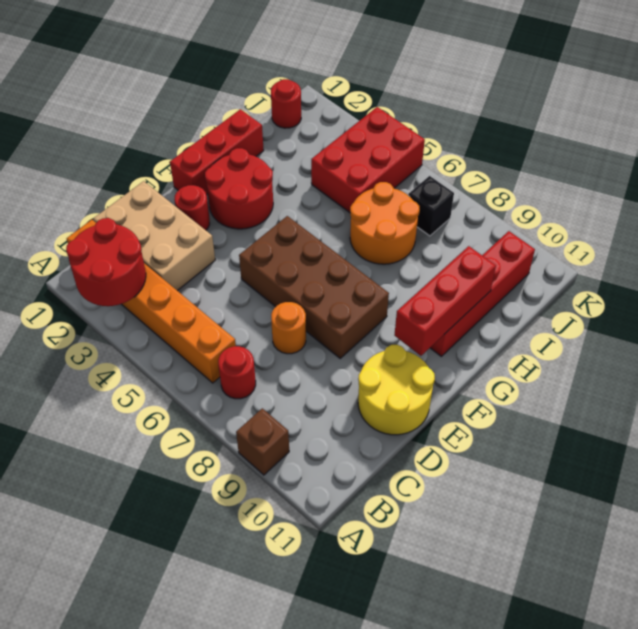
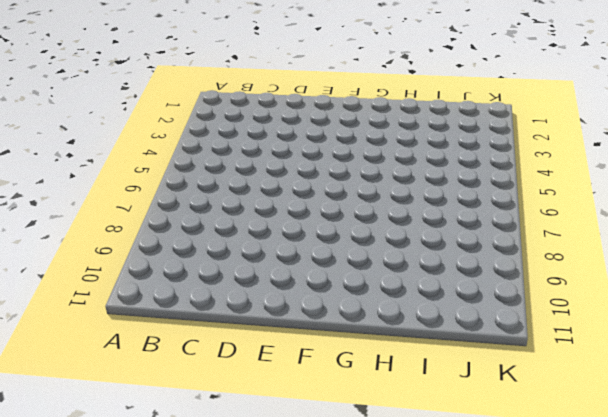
none -> brown brick A9 level 1
none -> orange brick B1:B6 level 1
none -> red round brick B7 level 1

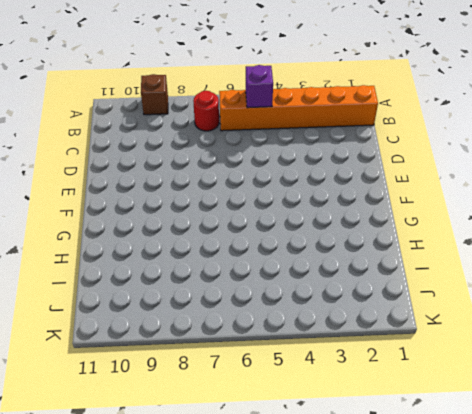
purple brick B5 level 2 -> none
none -> tan brick C1:D3 level 1
none -> orange round brick D7 level 1
none -> yellow round brick D10:E11 level 1

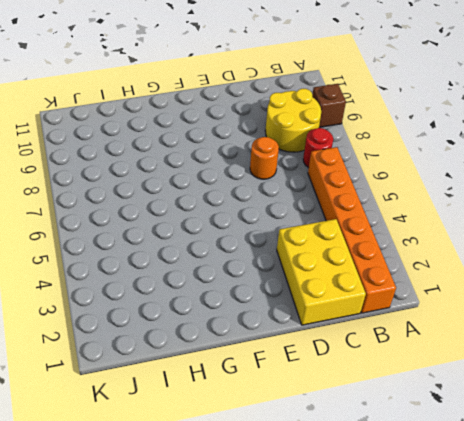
yellow round brick B8:C9 level 1 -> yellow round brick D10:E11 level 1
yellow brick C1:D3 level 1 -> tan brick C1:D3 level 1
none -> red round brick E2 level 1
none -> brown brick E5:F8 level 1
none -> red brick F1:H1 level 1

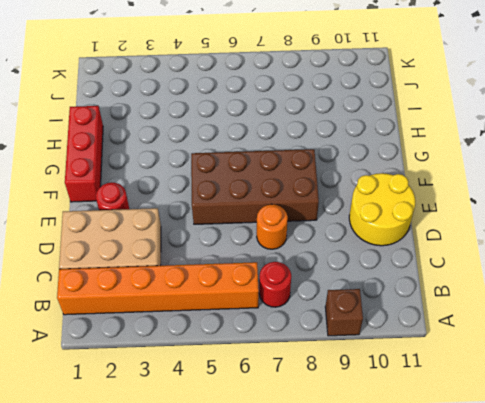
none -> red round brick F2:G3 level 1
none -> red brick G10:J10 level 1
none -> orange round brick H6:I7 level 1

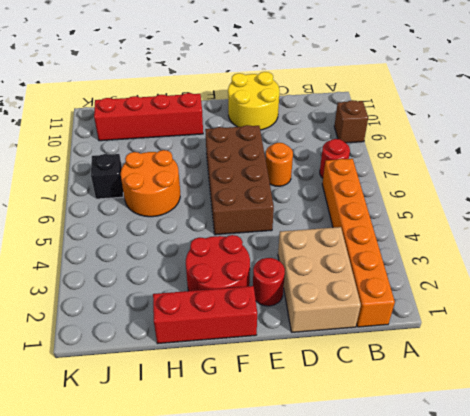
none -> red brick I4:K5 level 1
none -> red round brick J1 level 1
none -> red round brick A2:B3 level 2

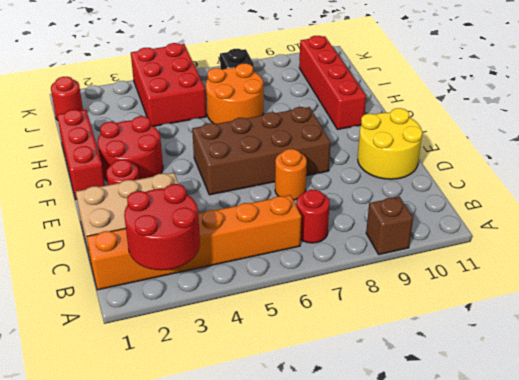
none -> red brick F10:H10 level 2

